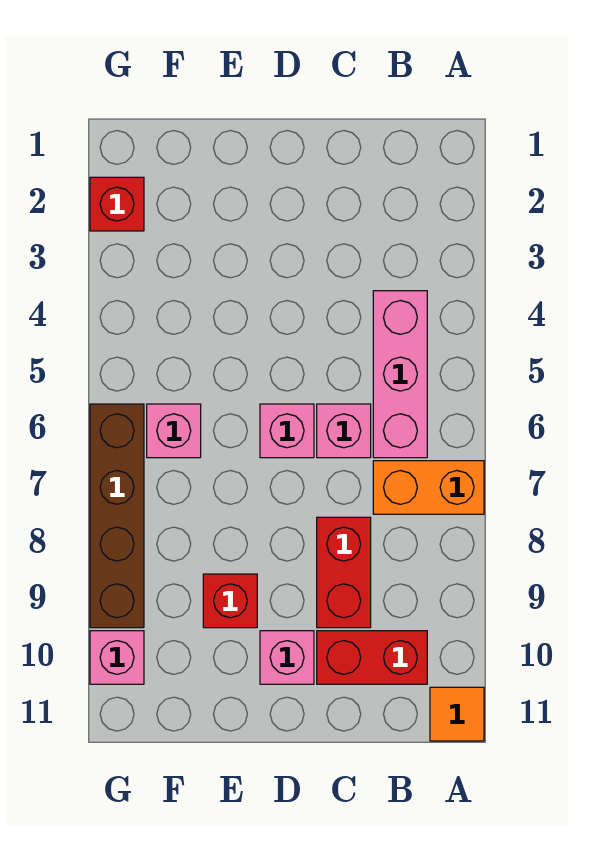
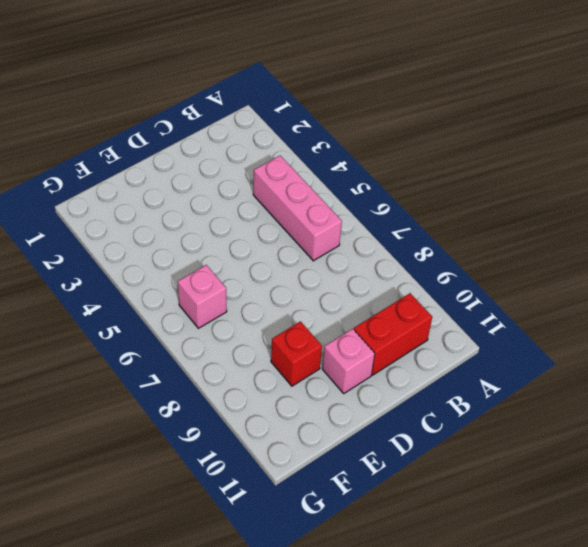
none -> orange brick A7:B7 level 1
none -> orange tile A11 level 1
none -> pink brick C6 level 1

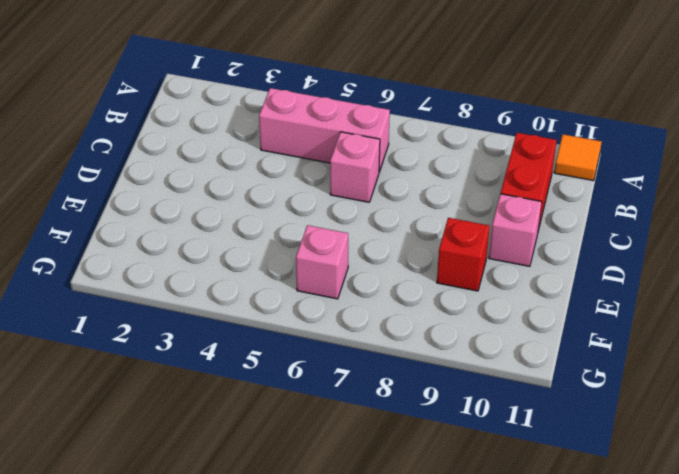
none -> orange brick A7:B7 level 1
none -> red brick C8:C9 level 1
none -> pink brick D6 level 1

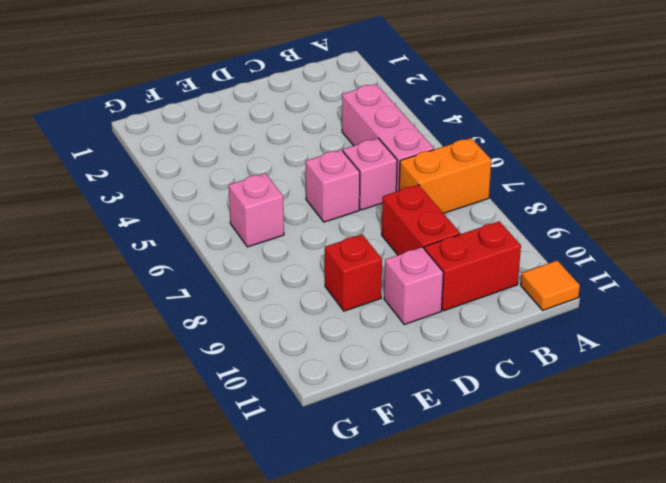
none -> red brick G2 level 1
none -> brown brick G6:G9 level 1
none -> pink brick G10 level 1

